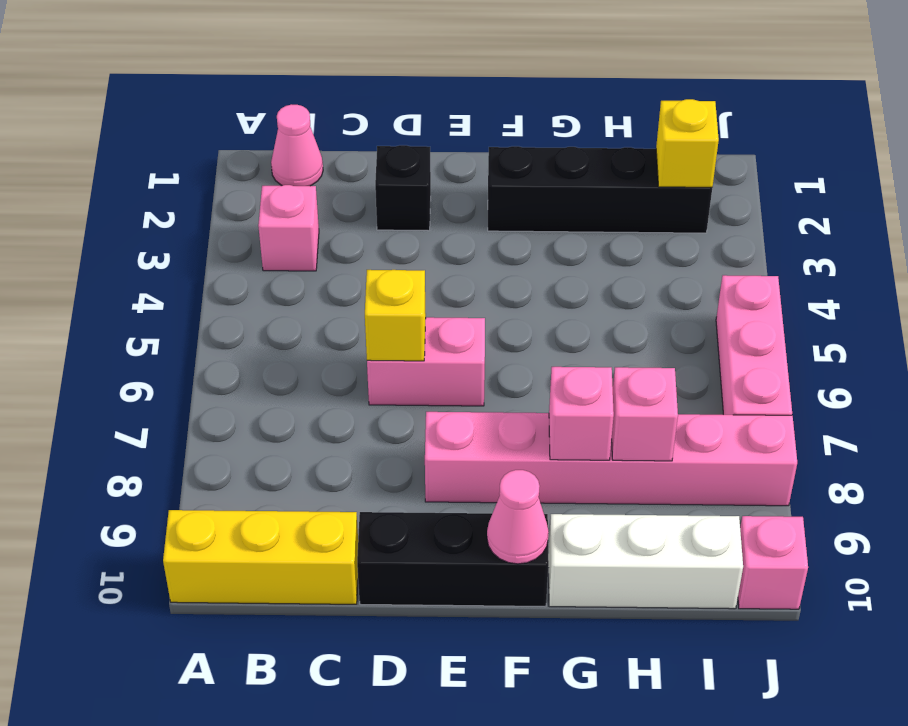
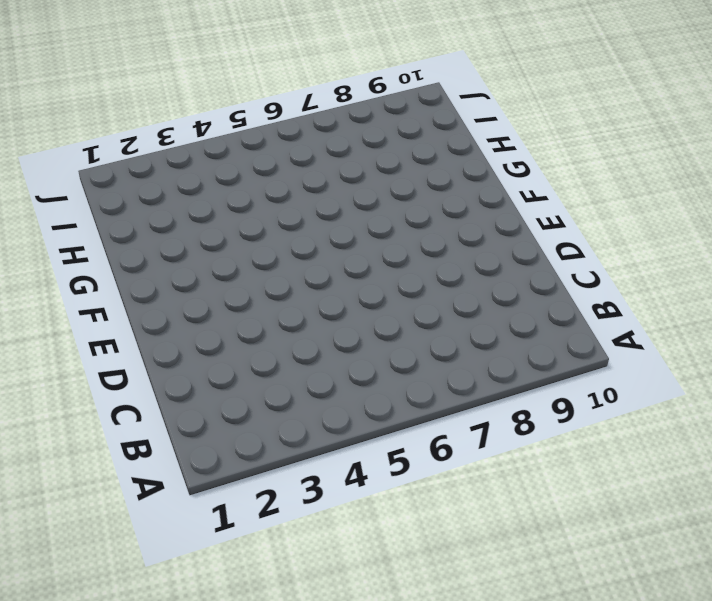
none -> yellow brick A10:C10 level 1
none -> pink cone B1 level 1
none -> pink brick B3 level 1

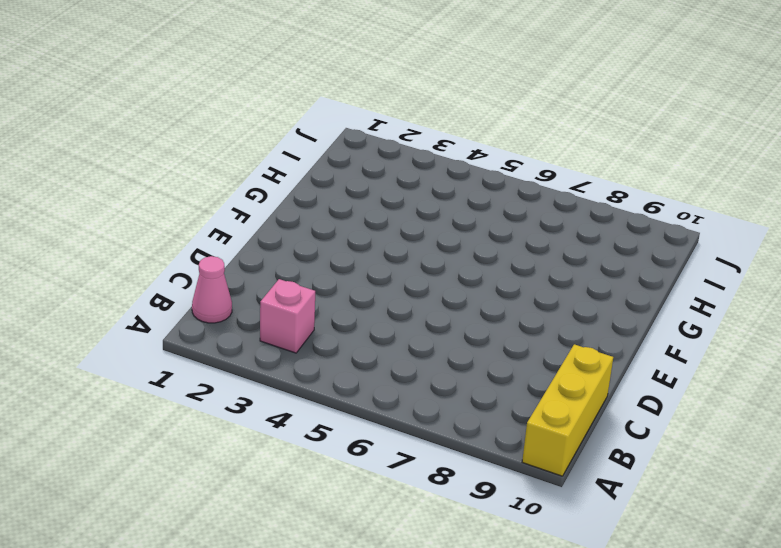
none -> black brick D2 level 1
none -> pink brick D6:E6 level 1
none -> black brick D10:F10 level 1

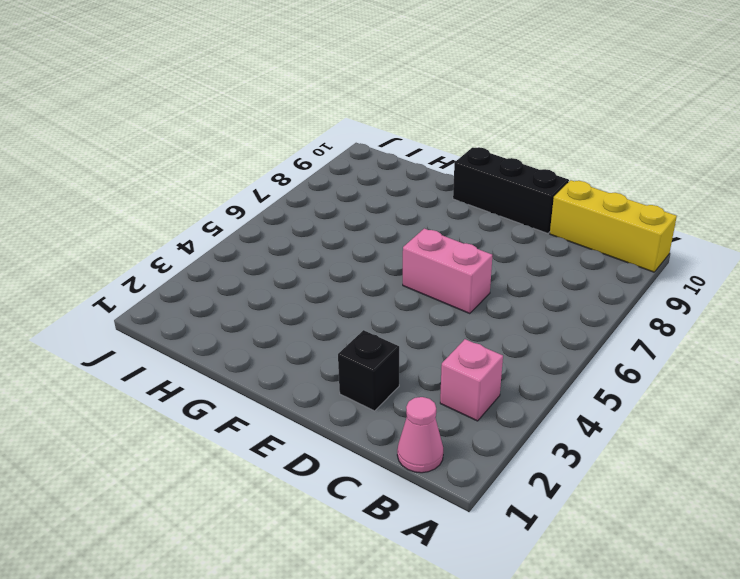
none -> pink brick E8:J8 level 1
none -> black brick F2:I2 level 1
none -> white brick G10:I10 level 1

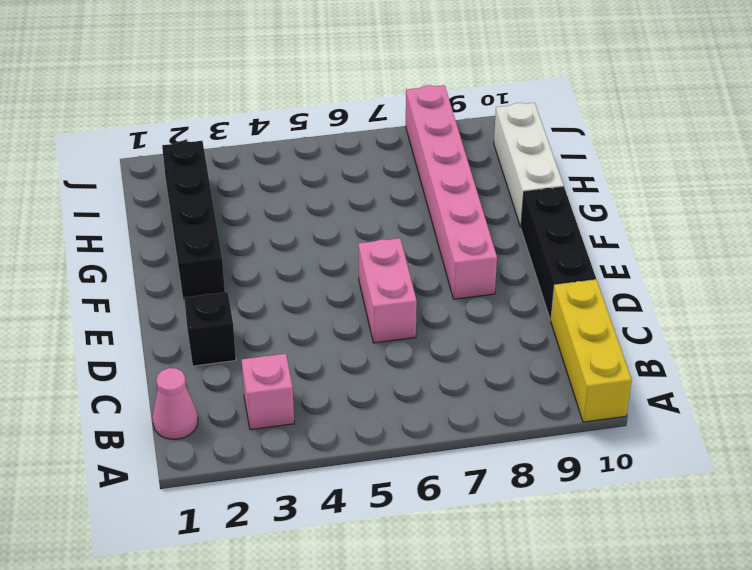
none -> pink brick J5:J7 level 1
none -> pink brick J10 level 1
none -> yellow brick D6 level 2

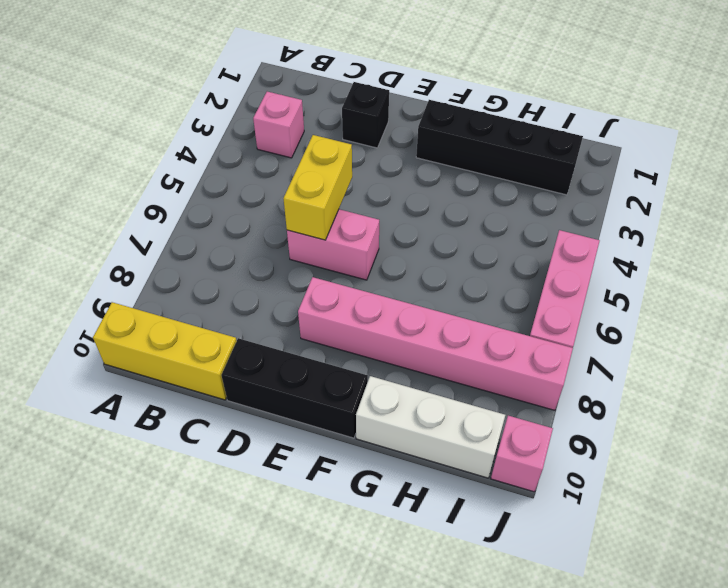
yellow brick D5:D6 level 2 -> yellow brick D6 level 2
none -> pink cone B1 level 1
none -> pink cone F10 level 2
none -> pink brick G8 level 2

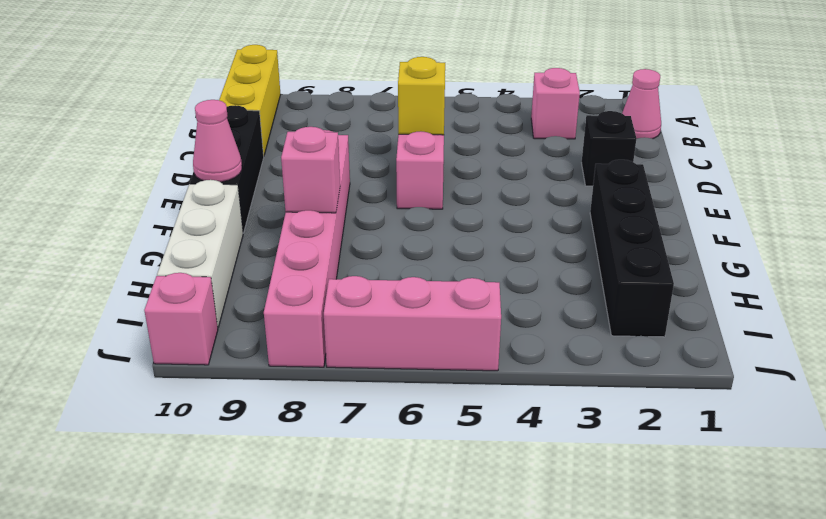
none -> pink brick H8 level 2
none -> yellow brick I2 level 2

